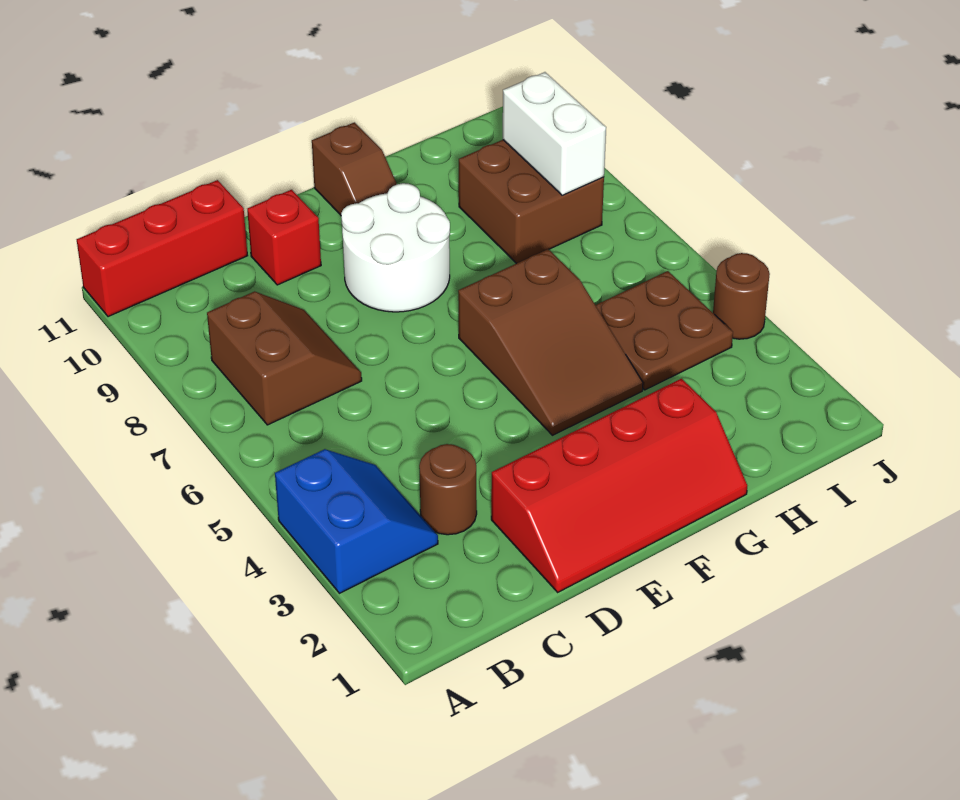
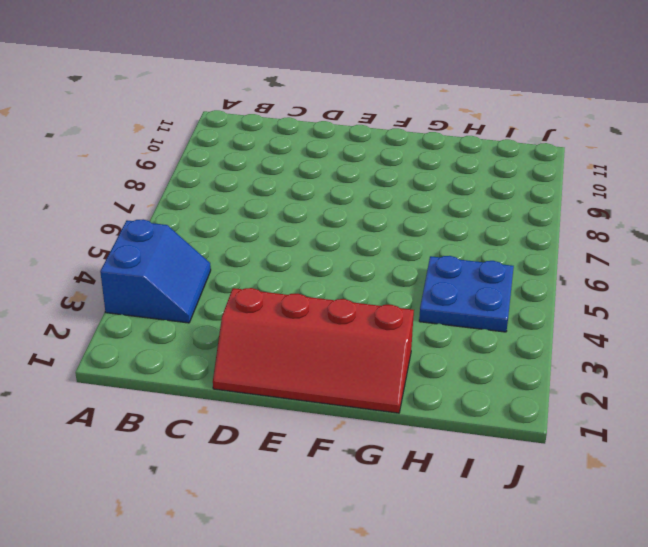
blue plate H4:I5 level 1 -> brown plate H4:I5 level 1
none -> red brick A11:C11 level 1
none -> brown slope B7:C8 level 1 top B
none -> brown round brick C3 level 1

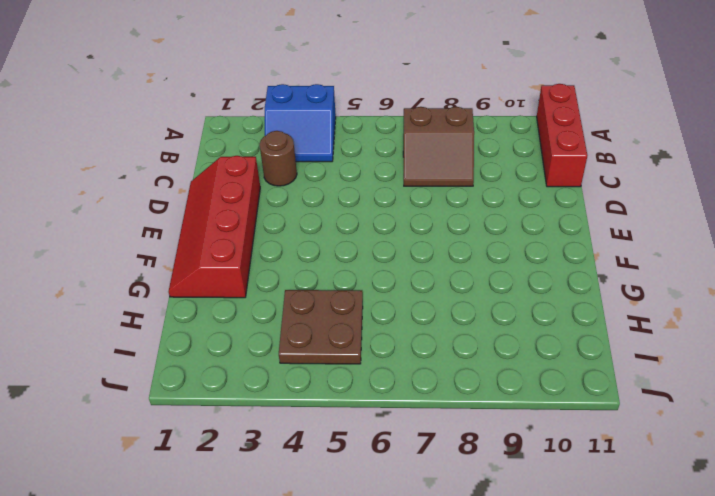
none -> red brick D10 level 1
none -> white round brick E8:F9 level 1
none -> brown slope F4:G6 level 1 top 6

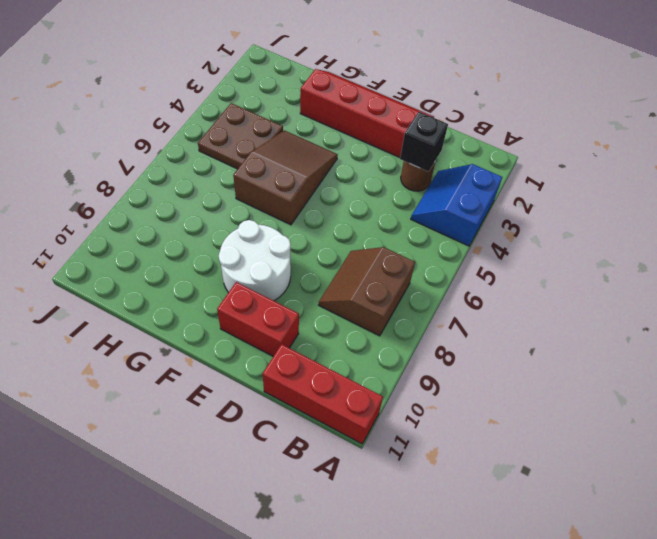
black brick C3 level 2 -> none
red brick D10:E10 level 1 -> red brick D10 level 1
none -> brown slope F10:F11 level 1 top 11
none -> brown brick H8:I9 level 1
none -> brown round brick J4 level 1

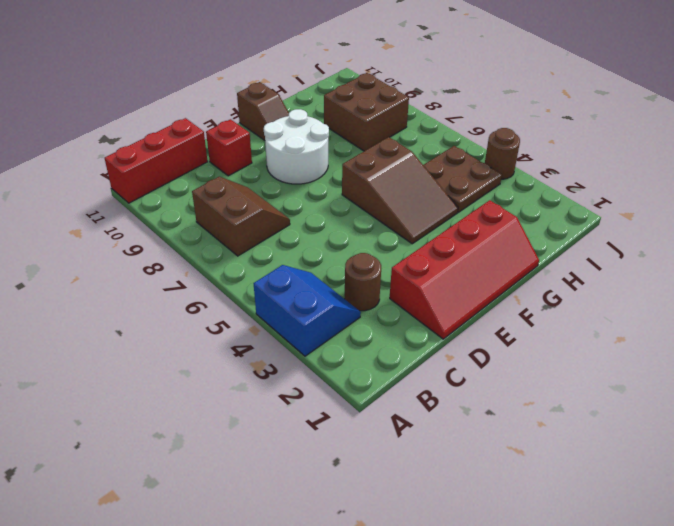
none -> white brick I8:I9 level 2

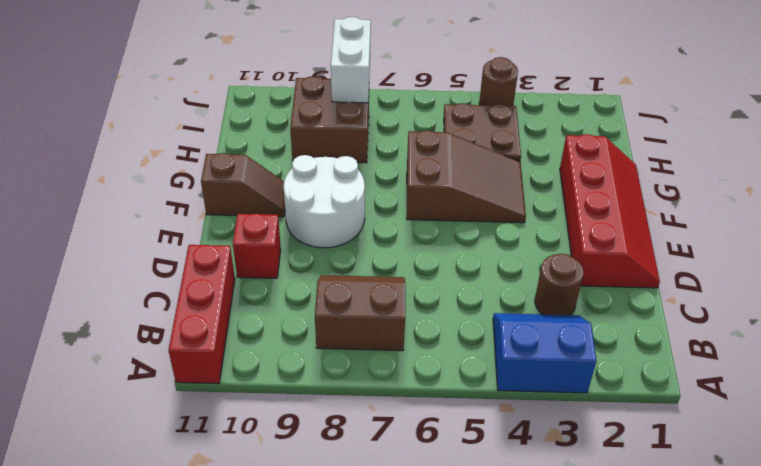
white brick I8:J8 level 2 -> white brick I8:I9 level 2

